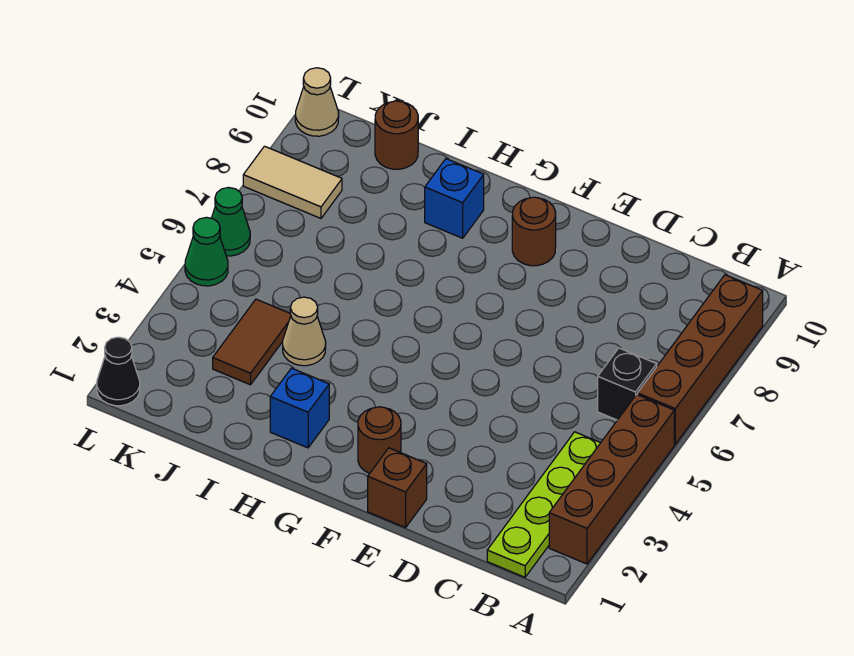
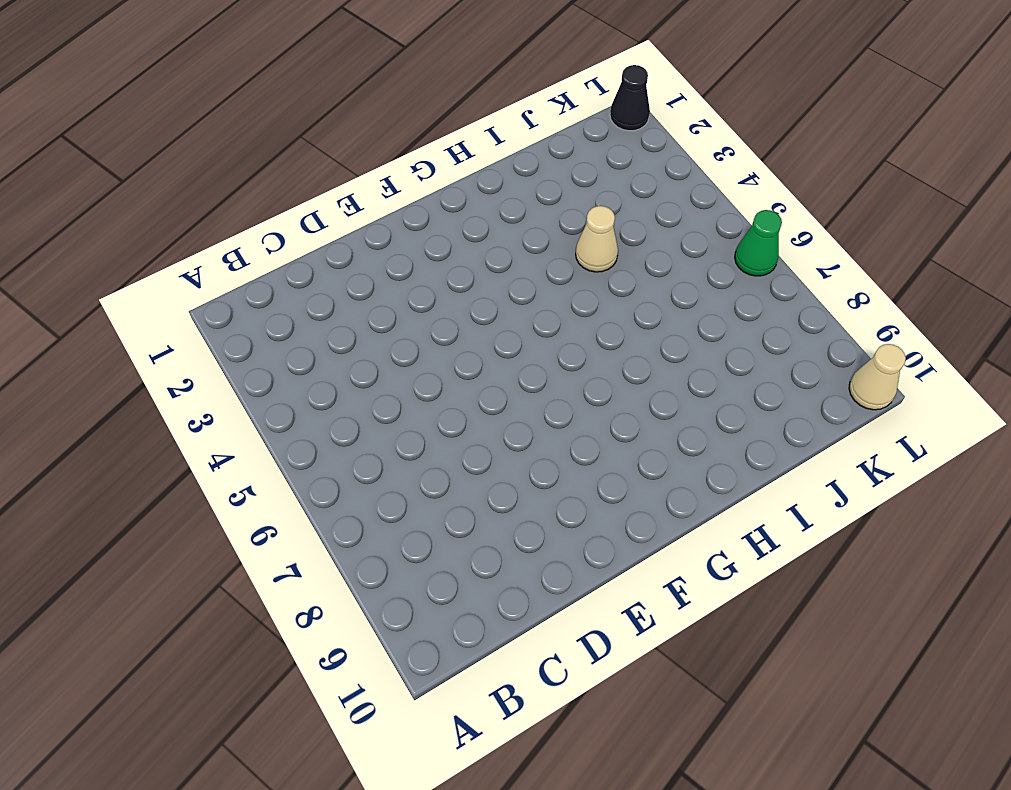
none -> brown brick A2:A5 level 1
none -> brown brick A6:A9 level 1
none -> lime plate B1:B4 level 1

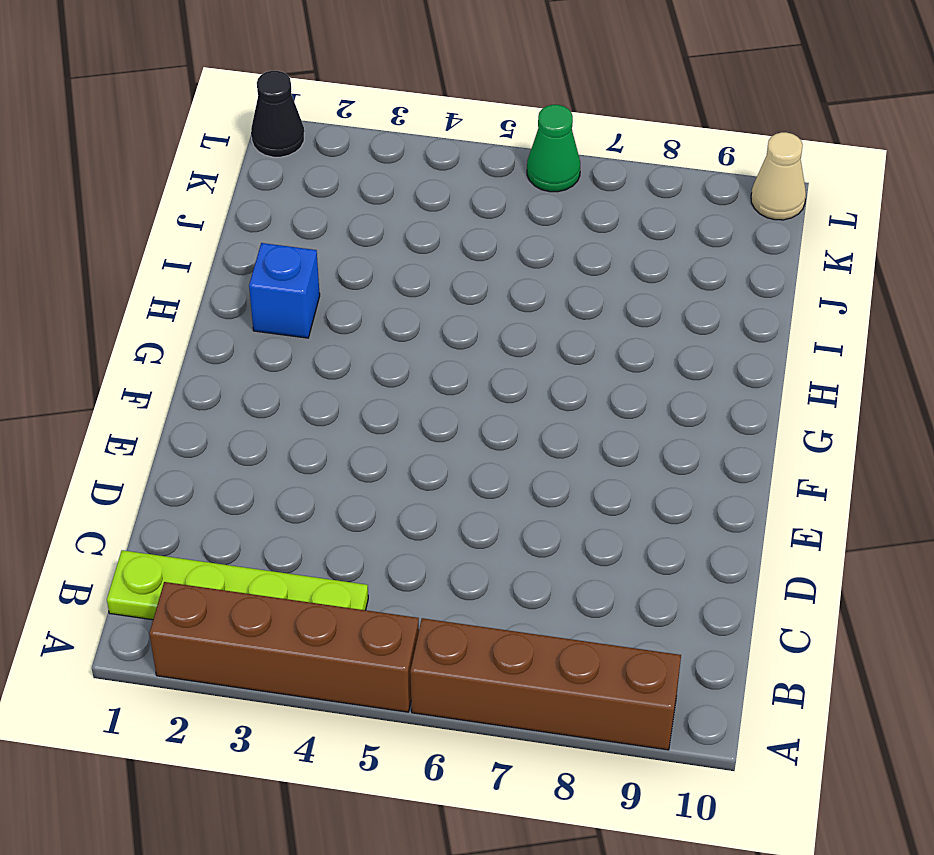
none -> black brick B6 level 1
none -> brown brick E1 level 1
none -> brown round brick F2 level 1

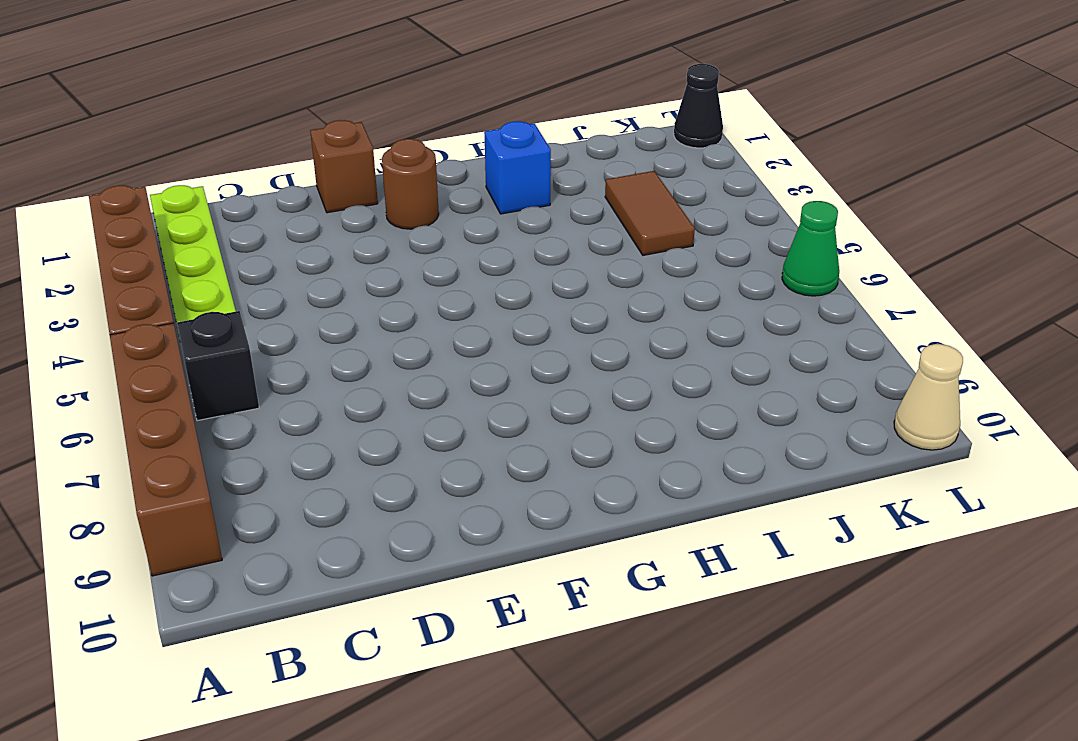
none -> brown round brick F9 level 1
none -> blue brick H9 level 1
none -> tan cone I4 level 1

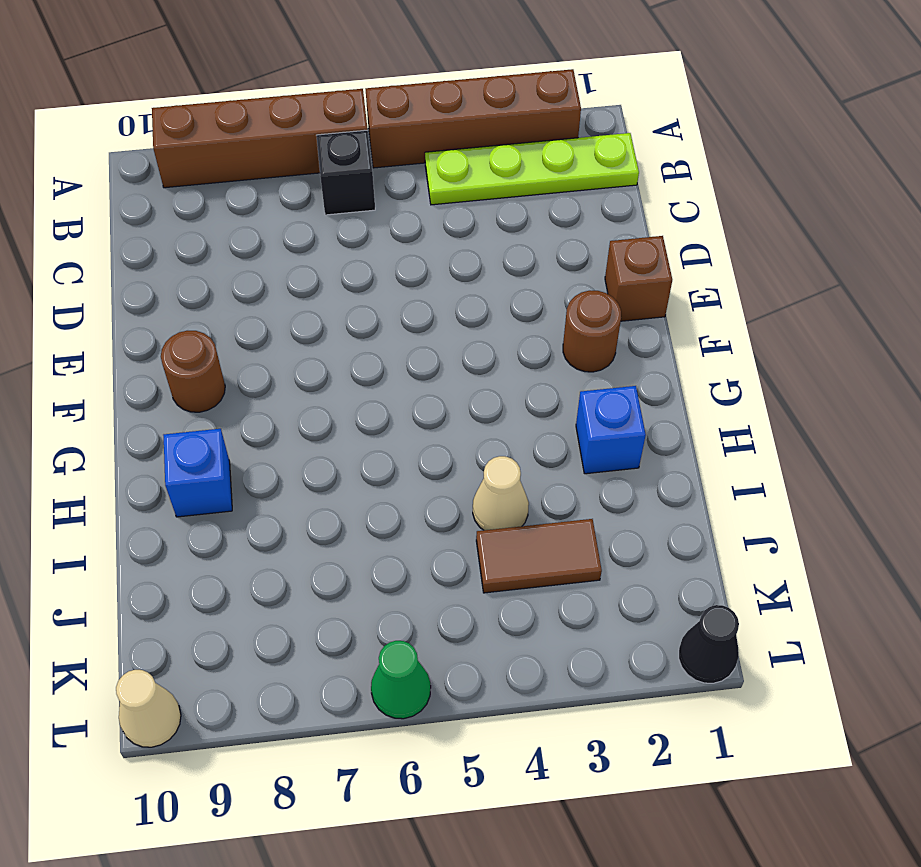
none -> brown round brick J10 level 1
none -> tan tile K8:L8 level 1
none -> green cone L5 level 1

